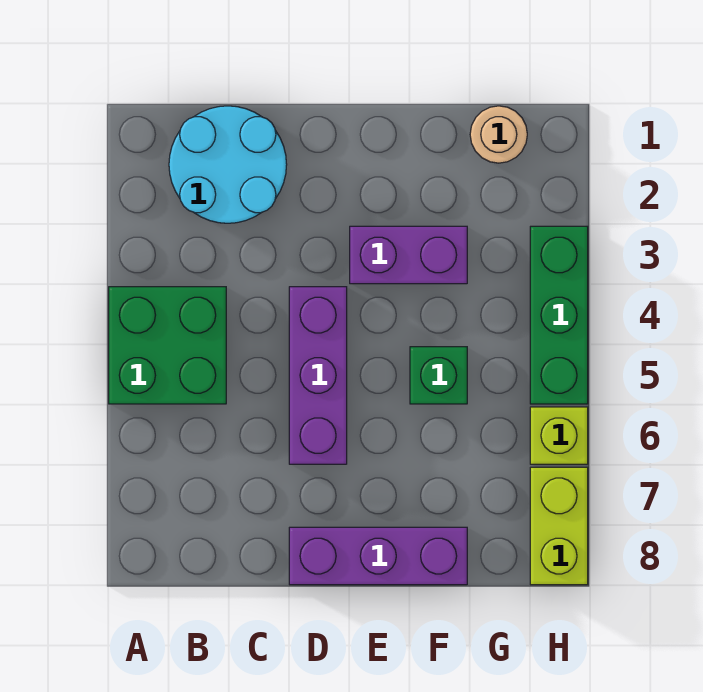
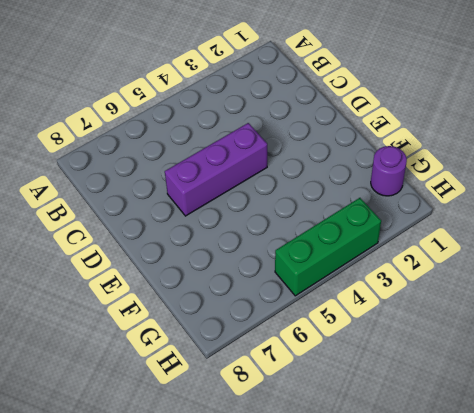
purple round brick G1 level 1 -> tan round brick G1 level 1
none -> green brick A4:B5 level 1
none -> cyan round brick B1:C2 level 1

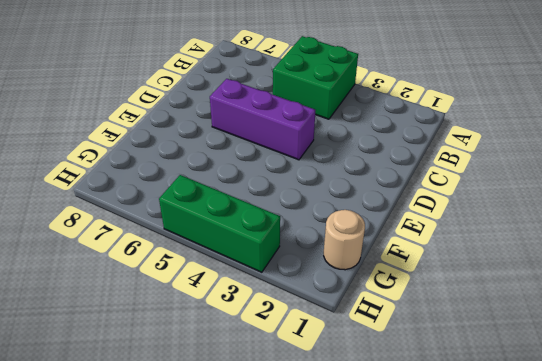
none -> cyan round brick B1:C2 level 1
none -> purple brick D8:F8 level 1

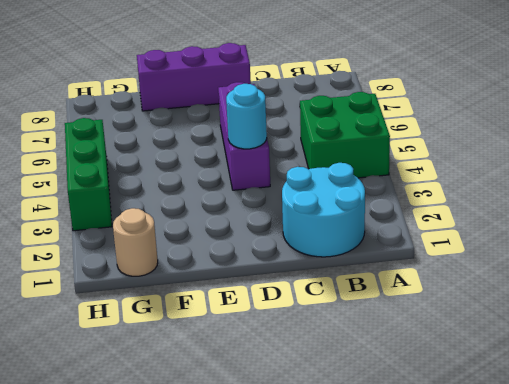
cyan round brick D4 level 2 -> none
none -> purple brick E3:F3 level 1
none -> green brick F5 level 1

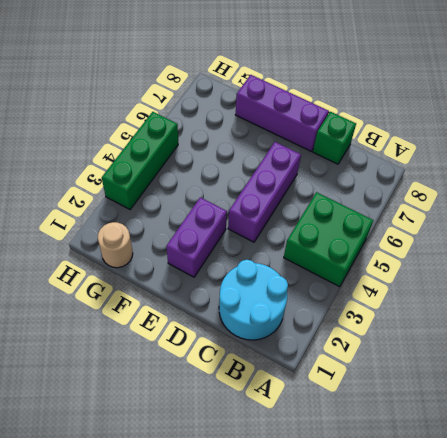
green brick C8 level 1 -> green brick F5 level 1
purple brick E2:E3 level 1 -> purple brick E3:F3 level 1
none -> lime brick H6 level 1
none -> lime brick H7:H8 level 1

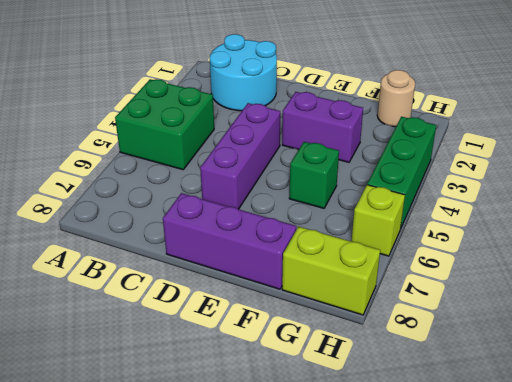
lime brick G8:H8 level 1 -> lime brick H7:H8 level 1

